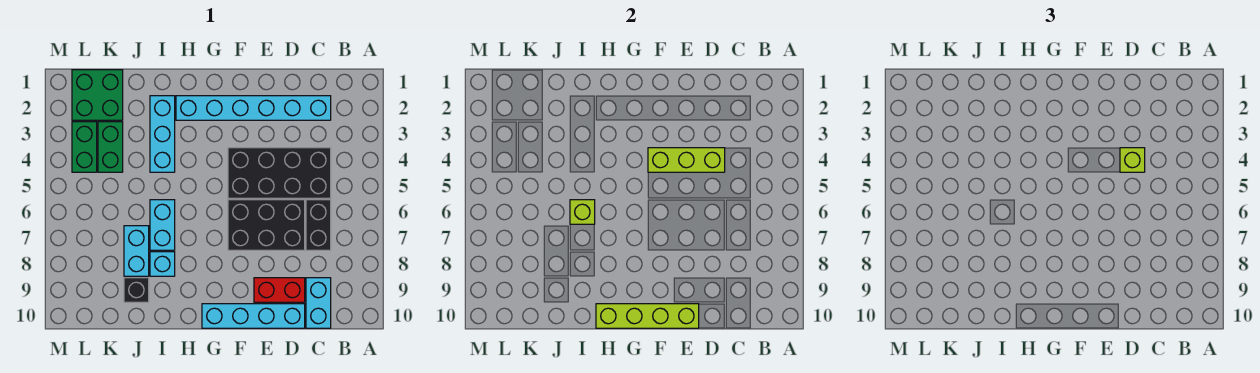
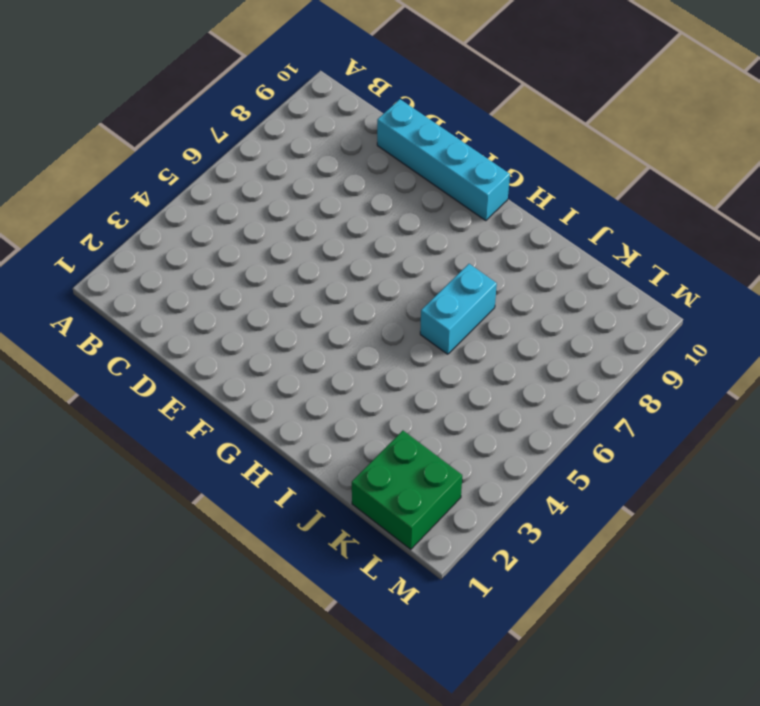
none -> cyan brick C2:H2 level 1
none -> black brick C4:F5 level 1
none -> black brick C6:C7 level 1

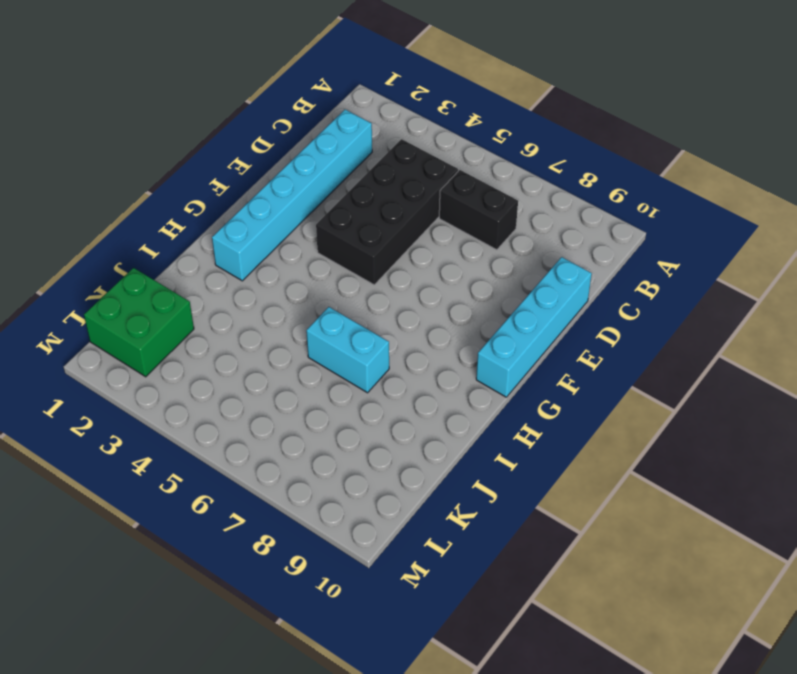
none -> cyan brick C9:C10 level 1
none -> black brick D6:F7 level 1
none -> red brick D9:E9 level 1

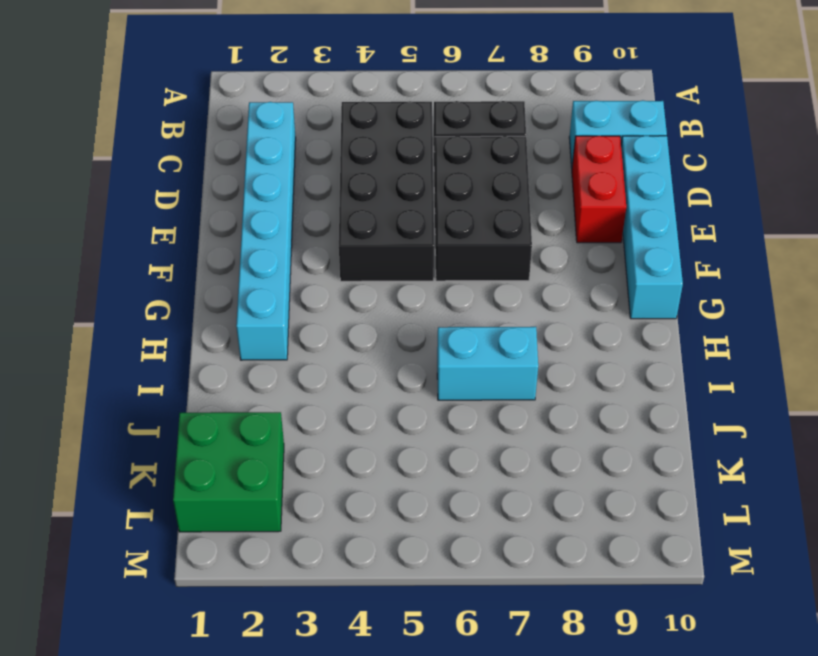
none -> cyan brick I2:I4 level 1
none -> cyan brick I8 level 1
none -> cyan brick J7:J8 level 1

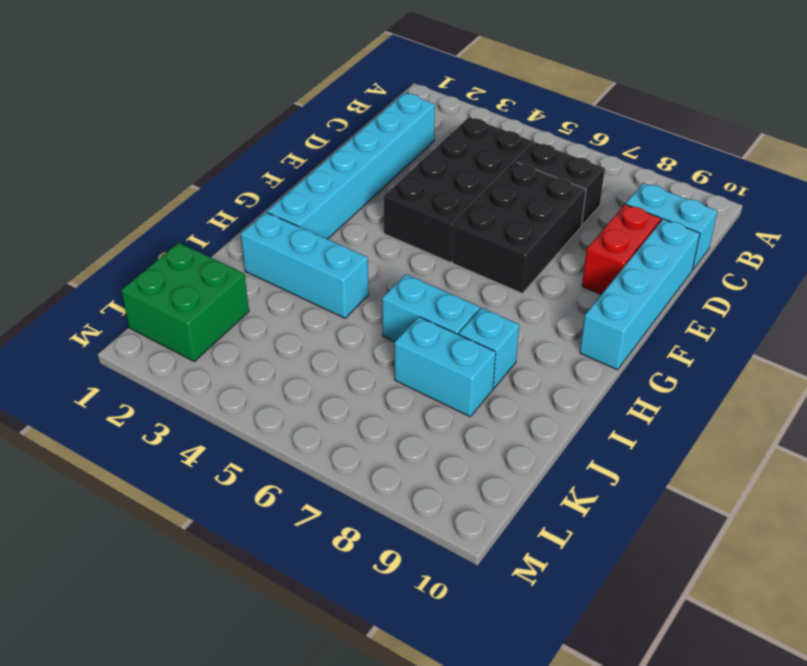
none -> black brick J9 level 1
none -> green brick K3:K4 level 1
none -> green brick L3:L4 level 1

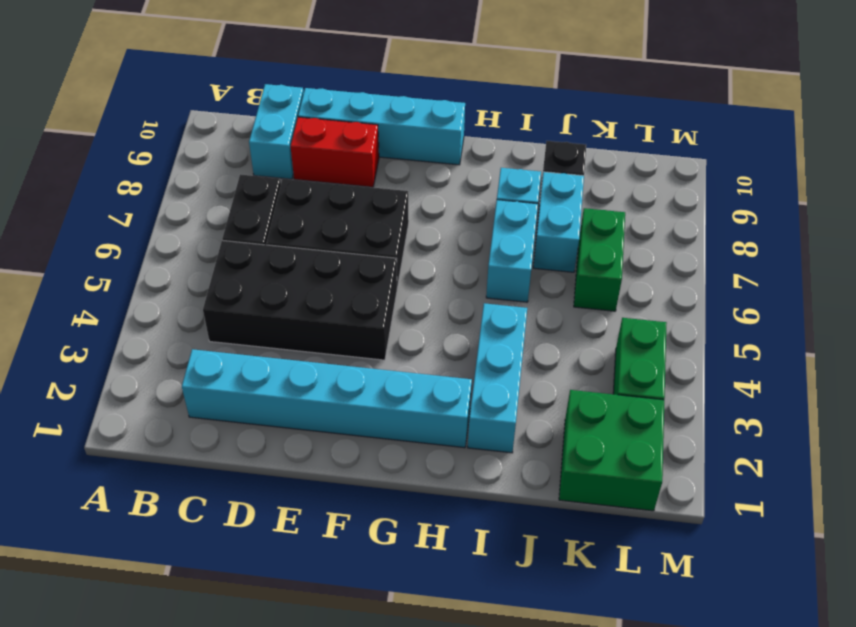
green brick K6:K7 level 1 -> green brick K3:K4 level 1
none -> lime brick D4:F4 level 2
none -> lime brick E10:H10 level 2
none -> lime brick I6 level 2

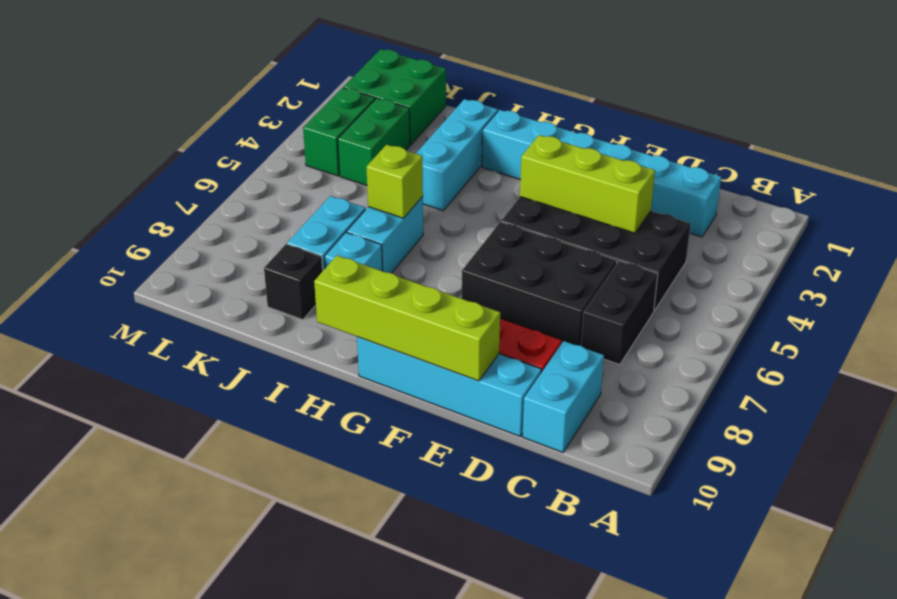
none -> lime brick D4 level 3

